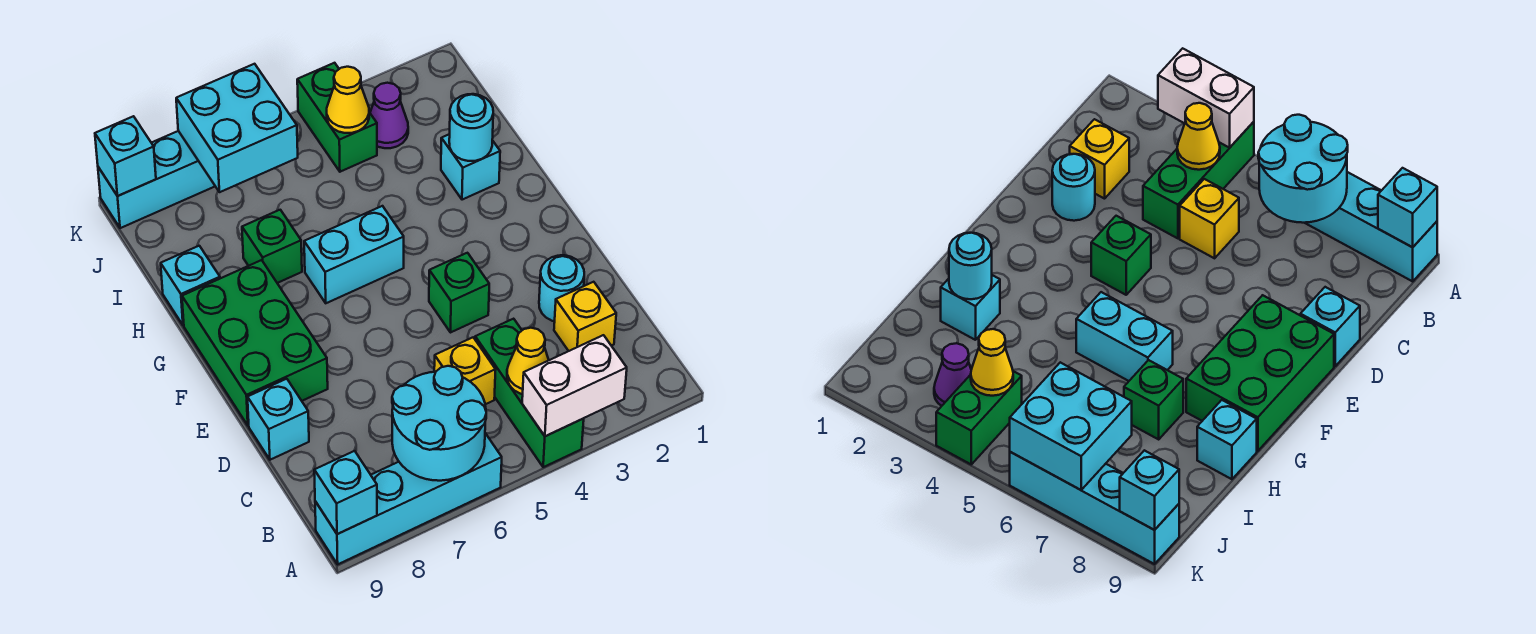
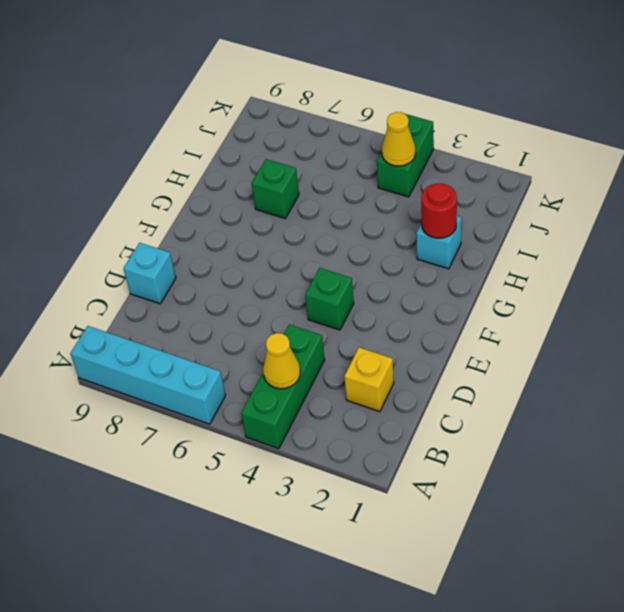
red round brick H2 level 2 -> cyan round brick H2 level 2
none -> yellow brick C5 level 1
none -> cyan round brick D2 level 1
none -> green brick E8:G9 level 1

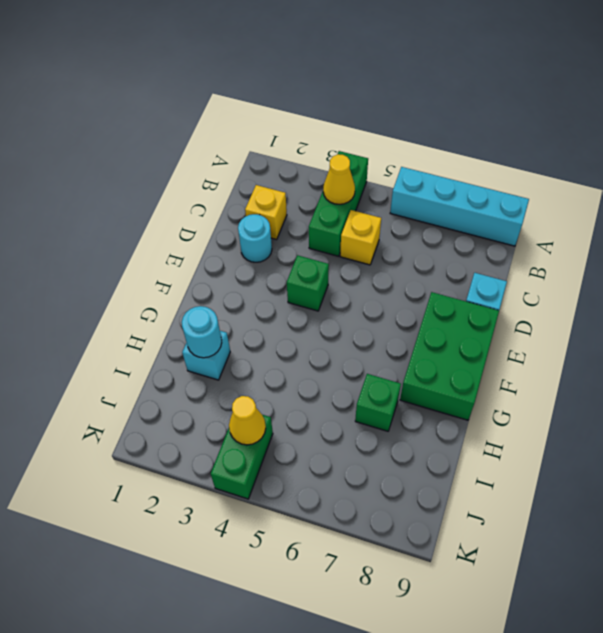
none -> cyan brick G5:G6 level 1
none -> cyan brick H9 level 1
none -> purple cone J3 level 1

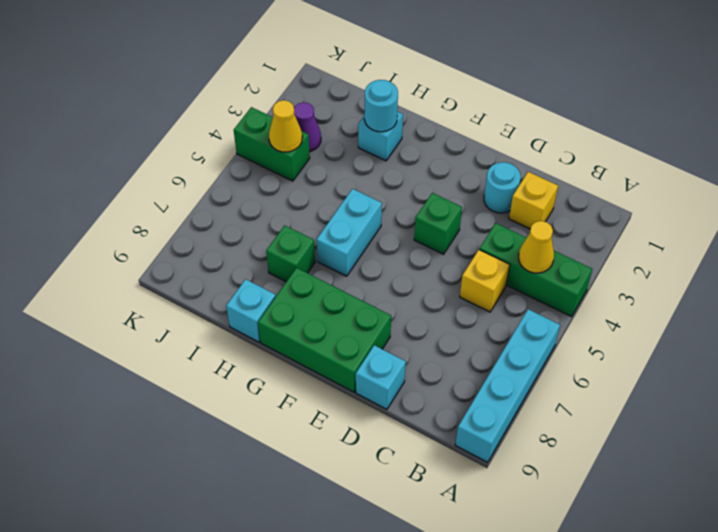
none -> cyan brick K6:K9 level 1
none -> white brick A3:A4 level 2
none -> cyan round brick A6:B7 level 2

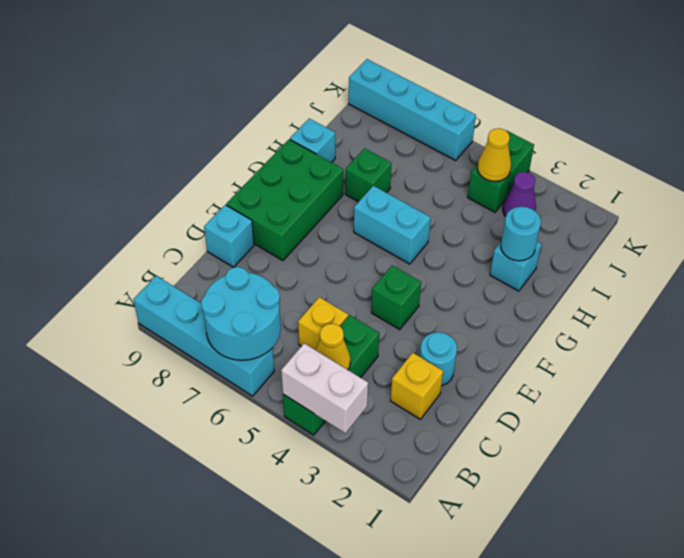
none -> cyan brick A9 level 2
none -> cyan brick J6:K7 level 2
none -> cyan brick K9 level 2

